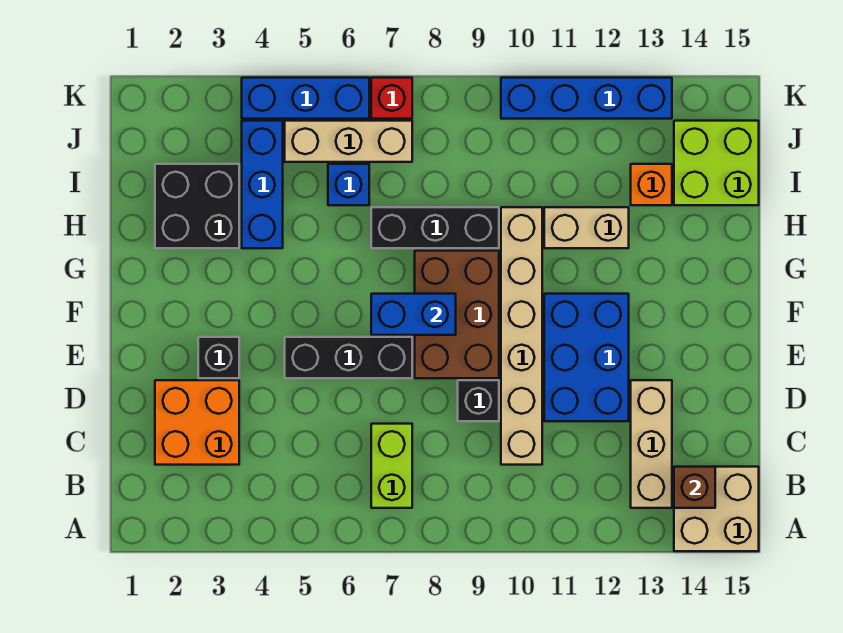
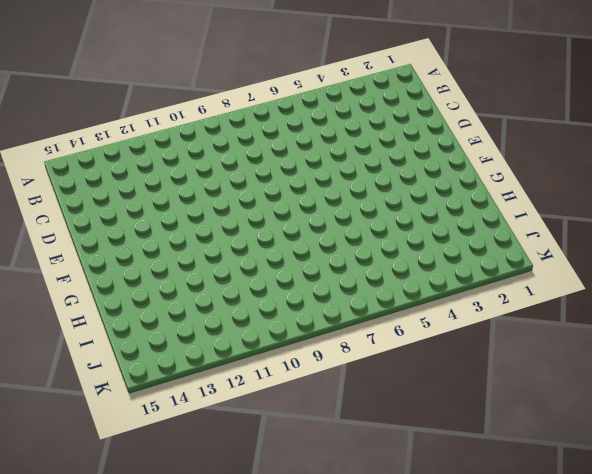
none -> tan brick A14:B15 level 1
none -> lime brick B7:C7 level 1
none -> tan brick B13:D13 level 1

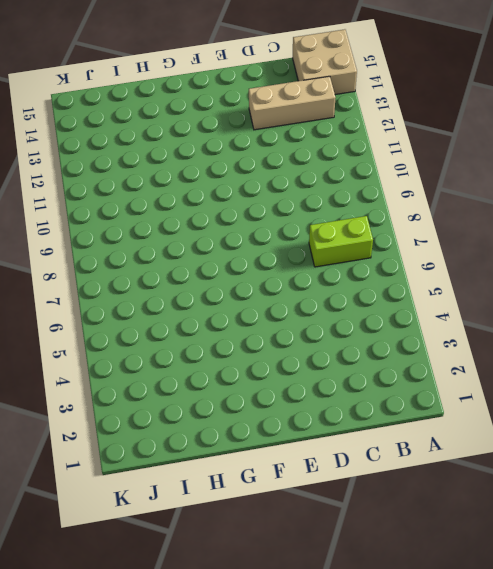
none -> orange brick C2:D3 level 1
none -> tan brick C10:H10 level 1
none -> black brick D9 level 1

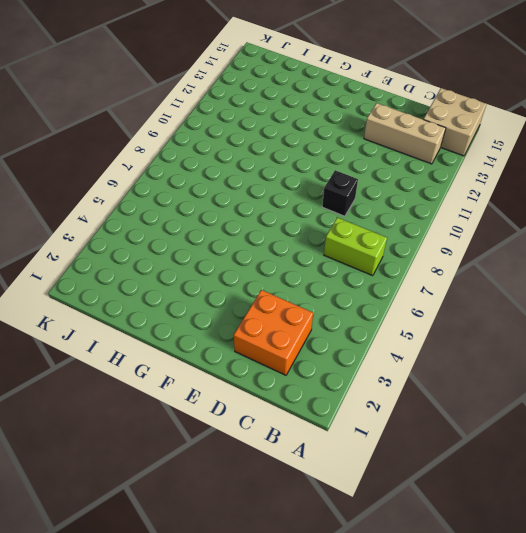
none -> tan brick C10:H10 level 1
none -> blue brick D11:F12 level 1
none -> black brick E3 level 1

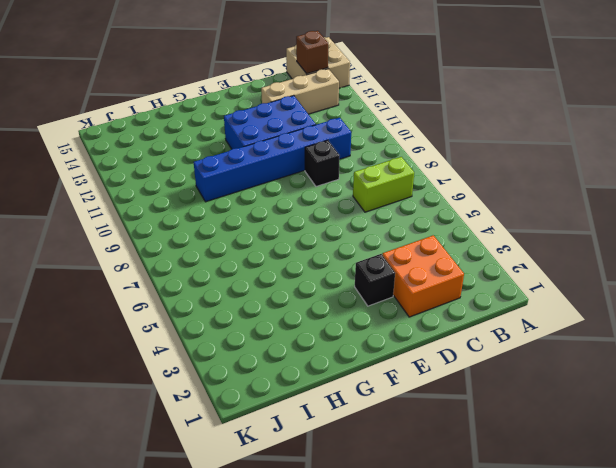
blue brick C10:H10 level 1 -> tan brick C10:H10 level 1
none -> black brick E5:E7 level 1
none -> brown brick E8:G9 level 1
none -> black brick H2:I3 level 1

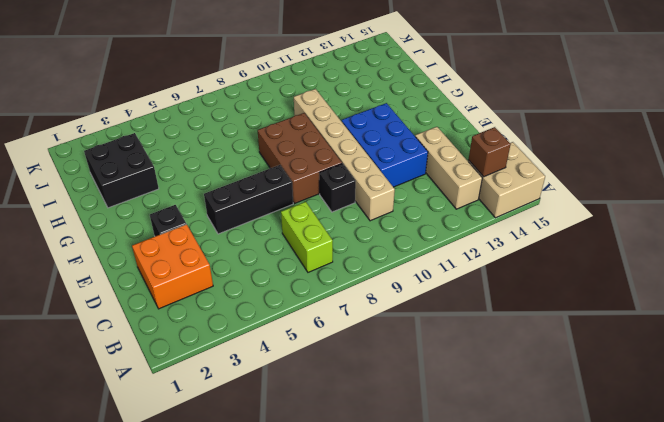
none -> blue brick H4:J4 level 1
none -> black brick H7:H9 level 1
none -> tan brick H11:H12 level 1

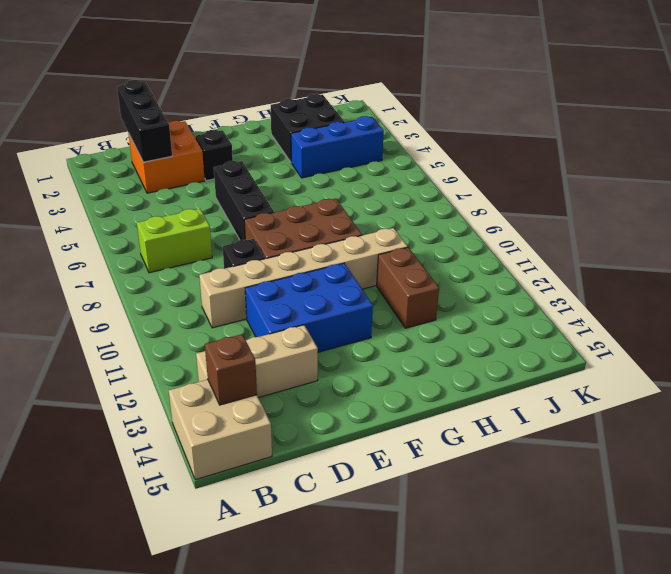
black brick C1:C3 level 2 -> black brick H7:H9 level 1
brown brick H11:H12 level 1 -> tan brick H11:H12 level 1
none -> blue brick I6 level 1
none -> orange brick I13 level 1
none -> lime brick I14:J15 level 1

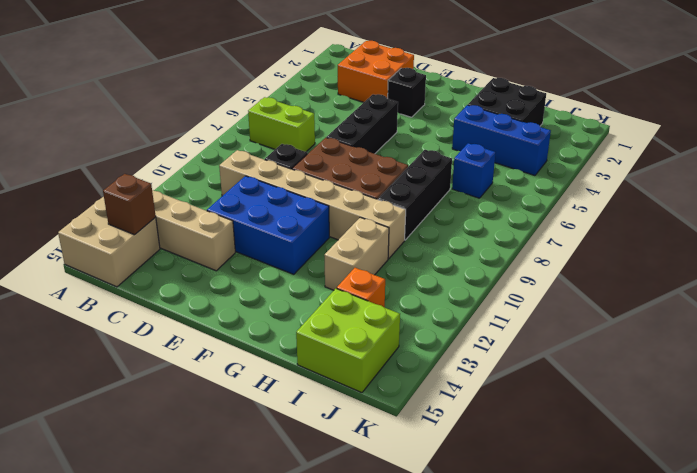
none -> tan brick J5:J7 level 1
none -> blue brick K4:K6 level 1
none -> red brick K7 level 1

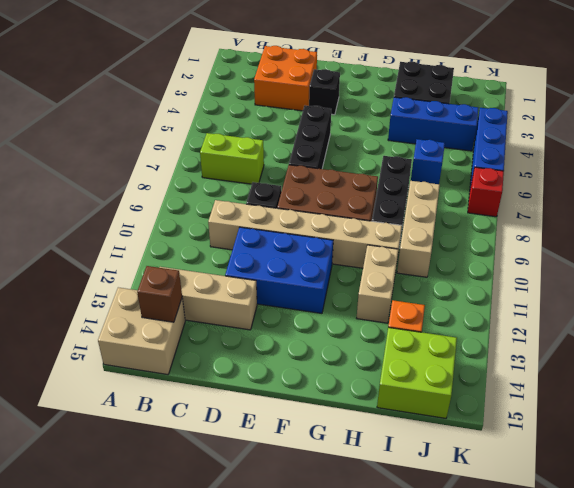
tan brick I8:I10 level 1 -> tan brick J5:J7 level 1
none -> blue brick K10:K13 level 1
none -> blue brick F7:F8 level 2

